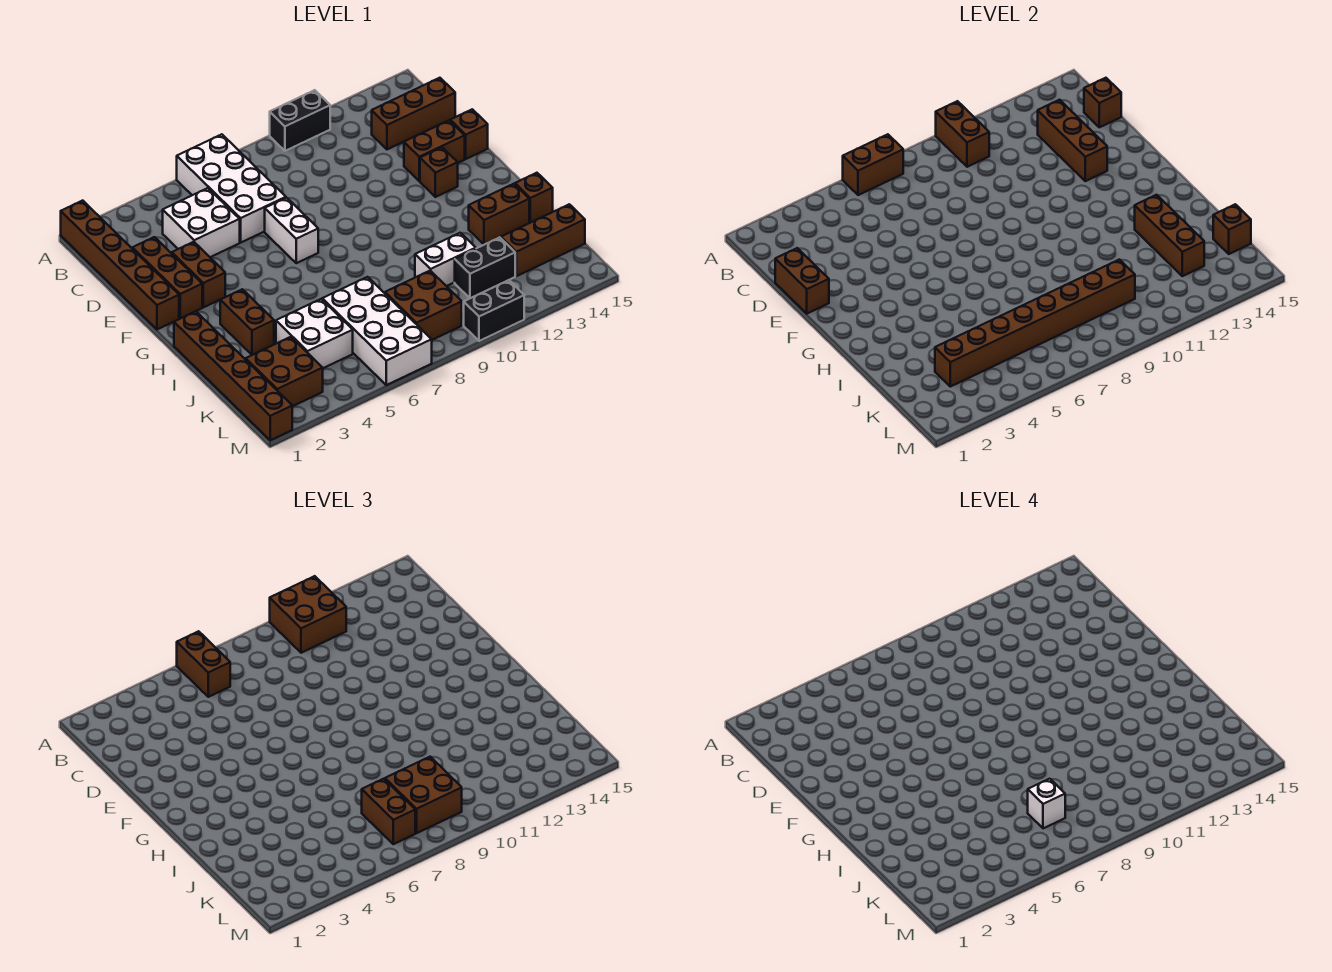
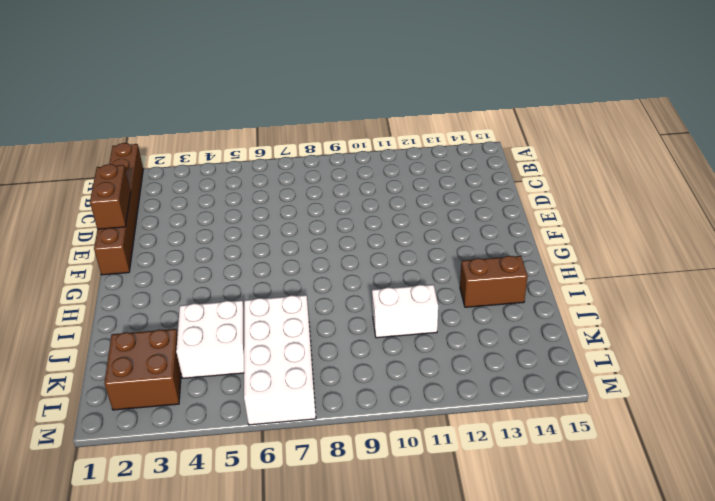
none -> white brick A6:D7 level 1
none -> black brick A10:A11 level 1
none -> white brick C4:D5 level 1
none -> brown brick C13:C15 level 1

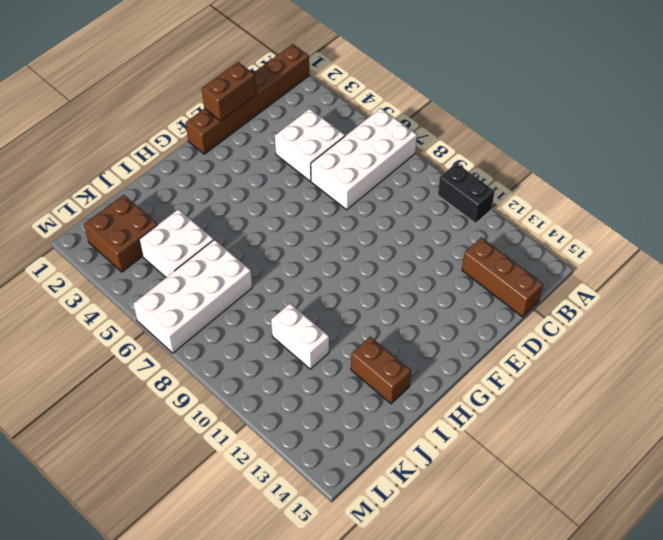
none -> brown brick D2:F2 level 1
none -> brown brick E3:F3 level 1
none -> white brick E7:F7 level 1
none -> brown brick E13:E14 level 1

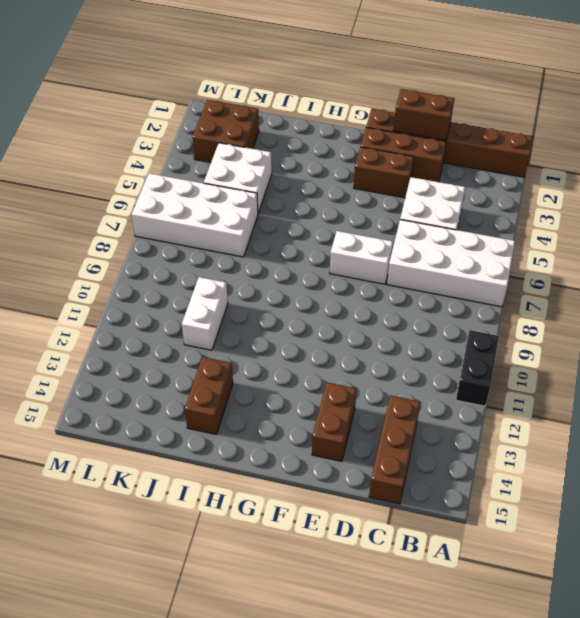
none -> brown brick E15 level 1
none -> brown brick F13 level 1
none -> brown brick H1:M1 level 1
none -> brown brick H3:I3 level 1

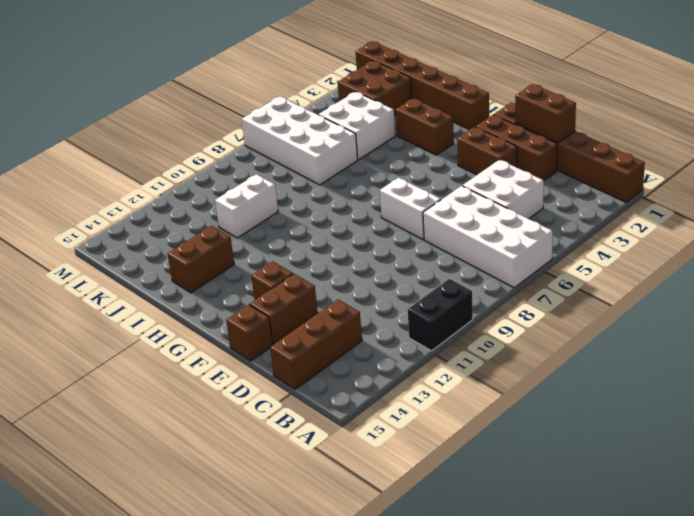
none -> brown brick I15 level 1
none -> brown brick K8:L9 level 1
none -> black brick K11:K12 level 1
none -> brown brick K13:K15 level 1

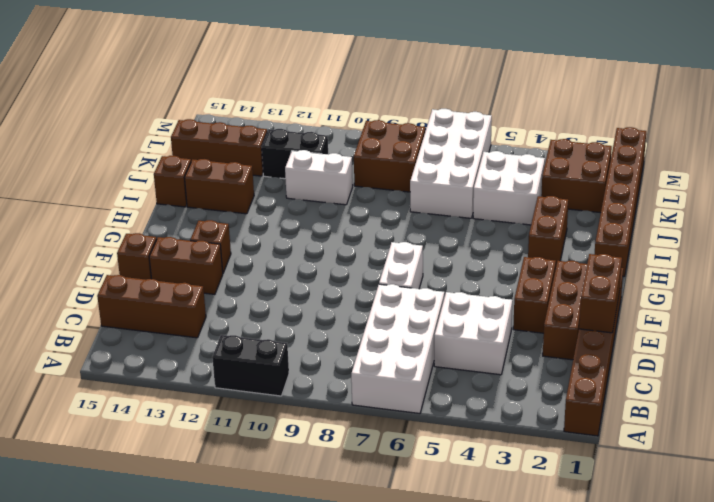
none -> black brick M10:M11 level 1
none -> brown brick A6:A7 level 2
none -> brown brick A10:B10 level 2
none -> brown brick C13:E13 level 2

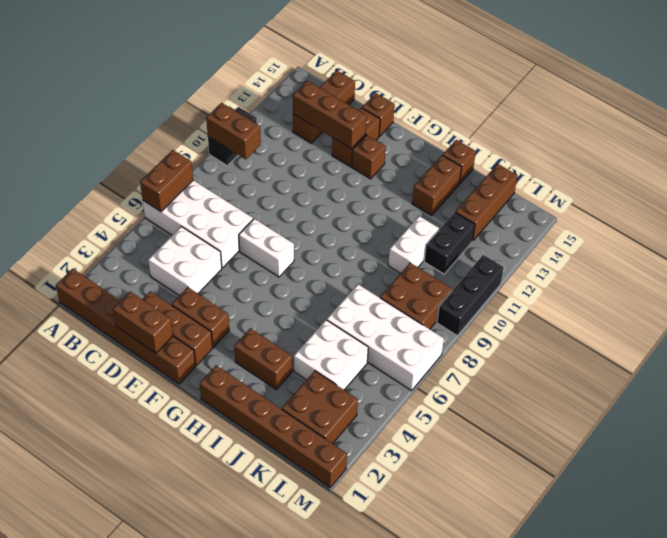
black brick M9:M11 level 1 -> black brick M10:M11 level 1
none -> brown brick C15 level 2
none -> brown brick I13:K13 level 2
none -> brown brick K3:K10 level 2
none -> brown brick K15 level 2

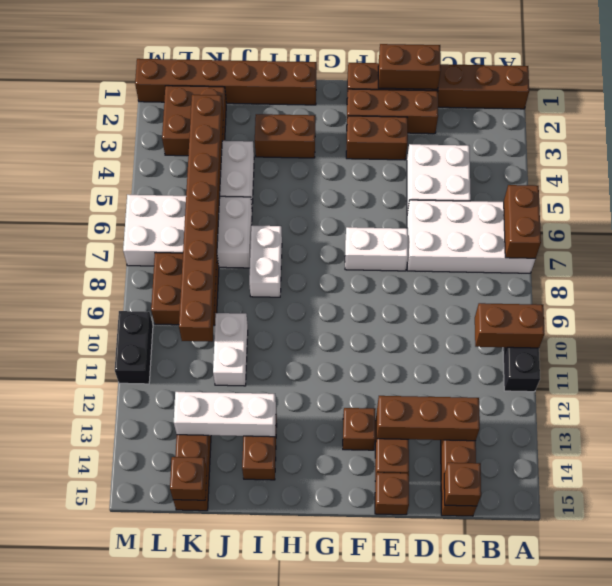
white brick I7:I8 level 1 -> none
white brick I13:K13 level 2 -> brown brick I13:K13 level 2
none -> brown brick I15 level 1
none -> black brick K11:K12 level 1
none -> brown brick A6:B6 level 3
none -> brown brick A10:B11 level 3

